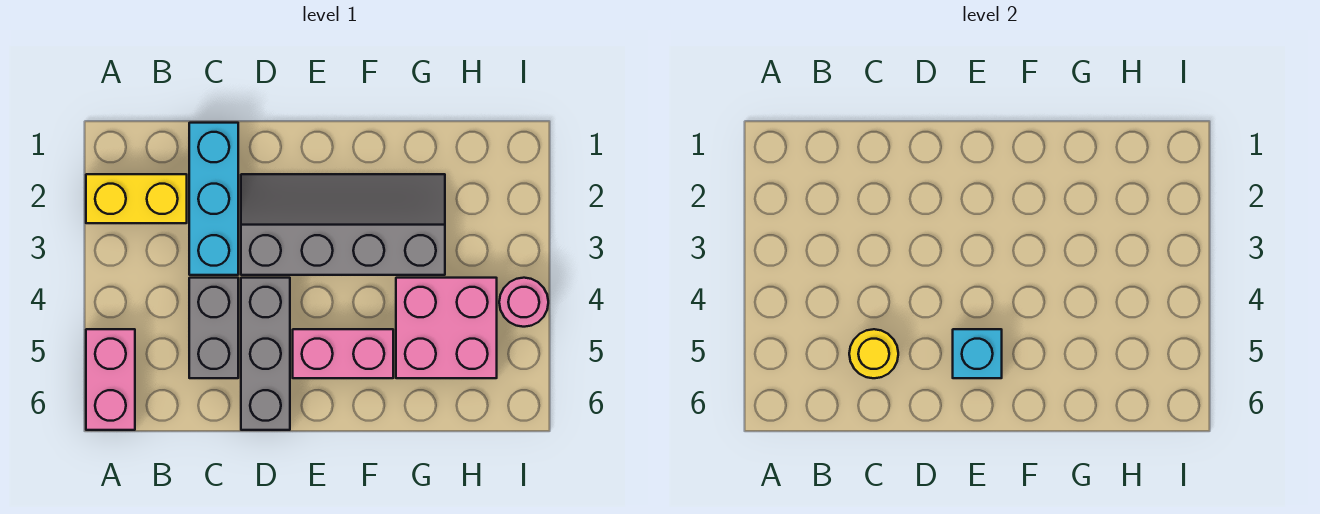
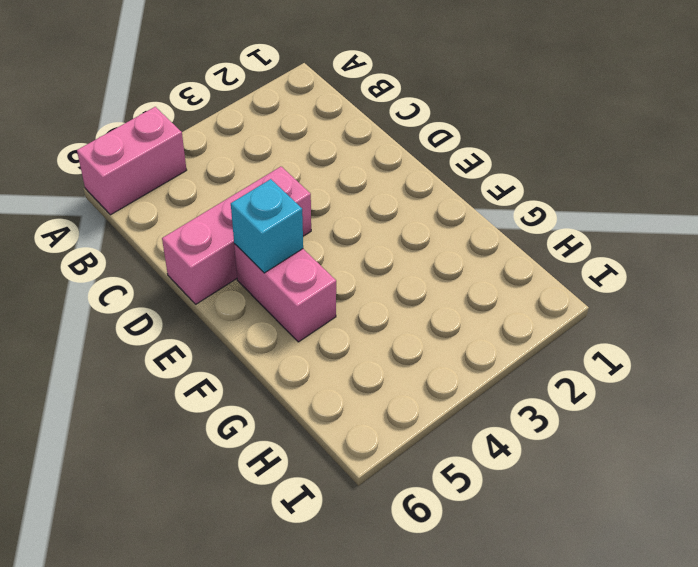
pink brick D4:D6 level 1 -> grey brick D4:D6 level 1
none -> yellow brick A2:B2 level 1
none -> cyan brick C1:C3 level 1

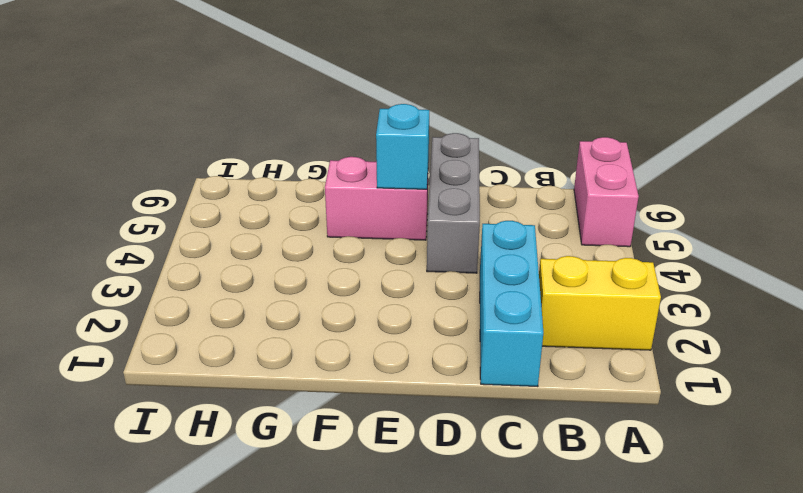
none -> grey brick C4:C5 level 1
none -> grey slope D2:G3 level 1 top 3

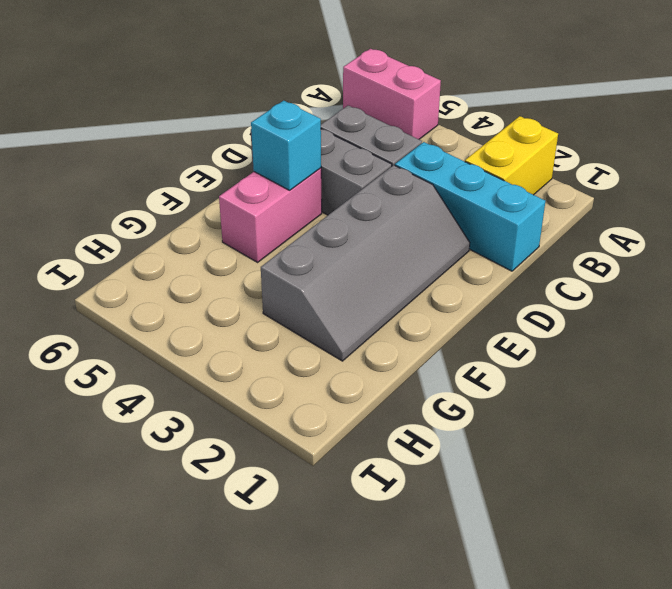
none -> pink brick G4:H5 level 1
none -> pink round brick I4 level 1

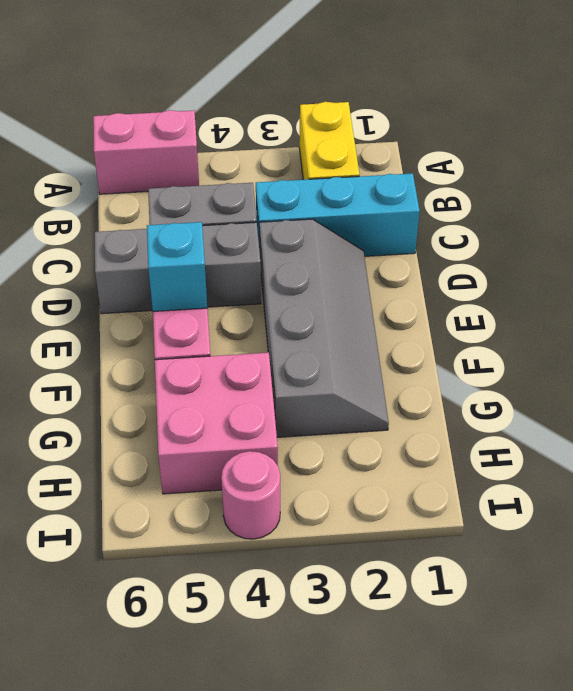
none -> yellow round brick C5 level 2

